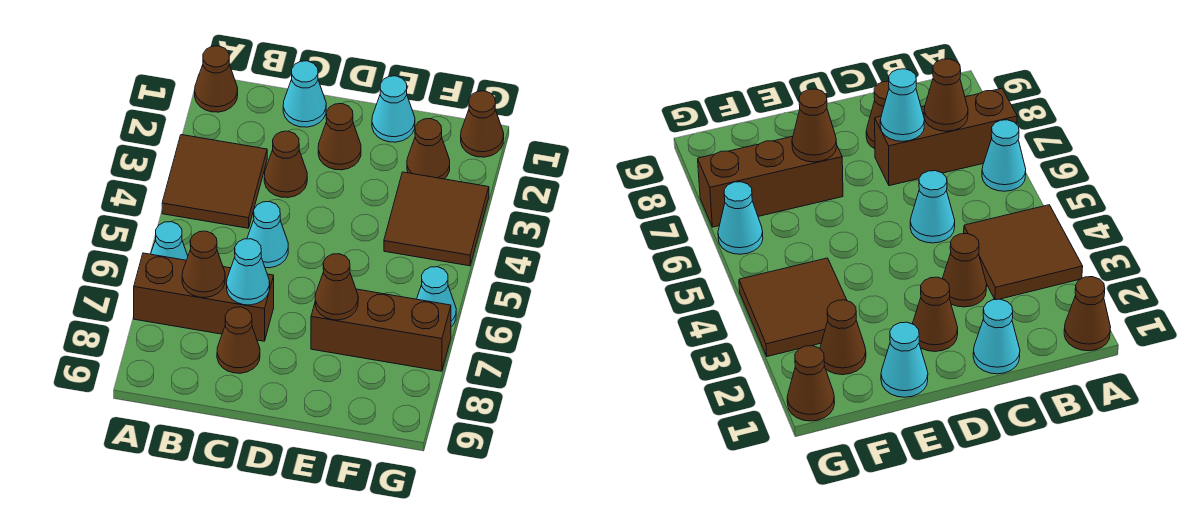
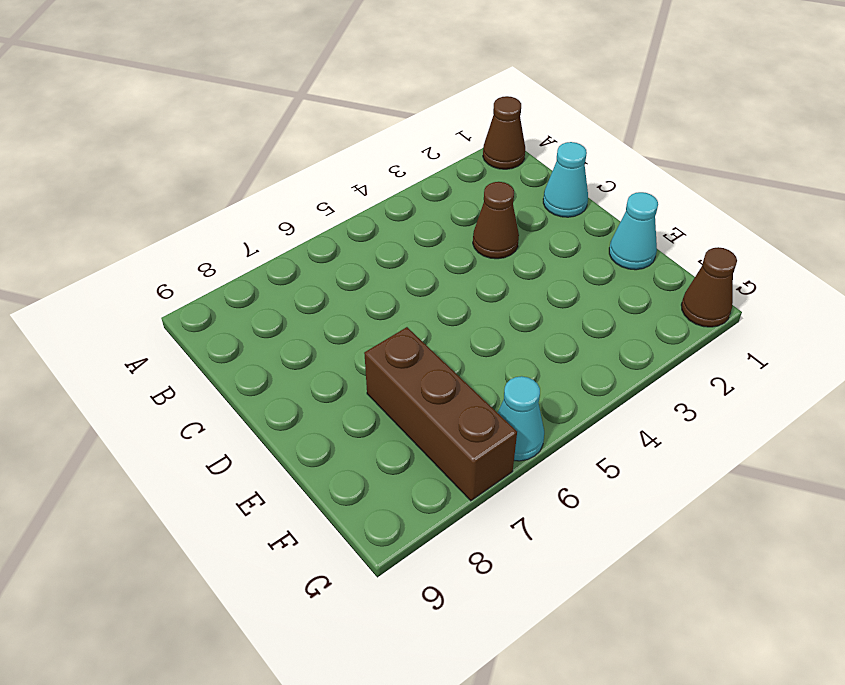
none -> brown tile A3:B4 level 1
none -> cyan cone A6 level 1
none -> brown brick A7:C7 level 1

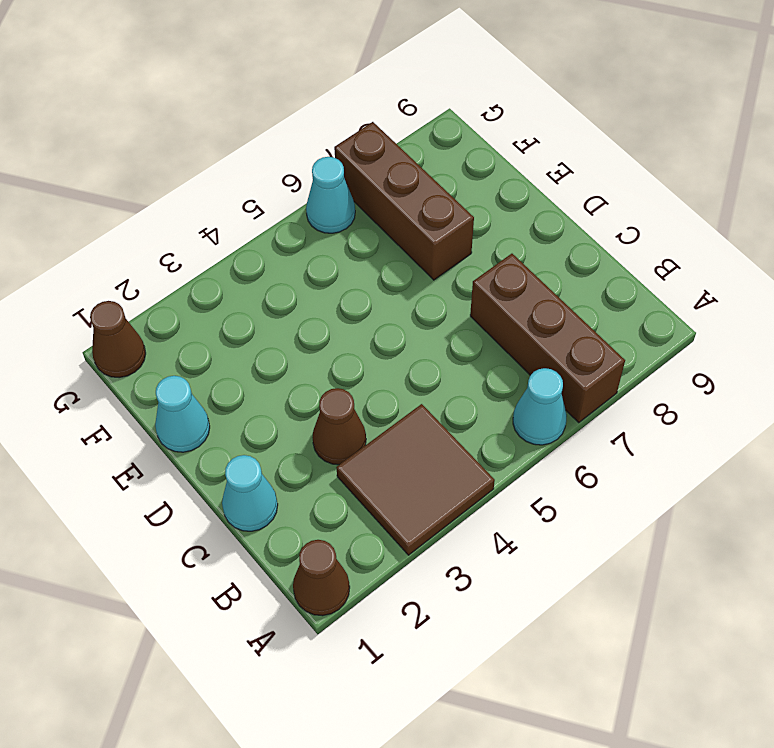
none -> cyan cone C5 level 1
none -> brown cone C8 level 1
none -> brown cone D2 level 1

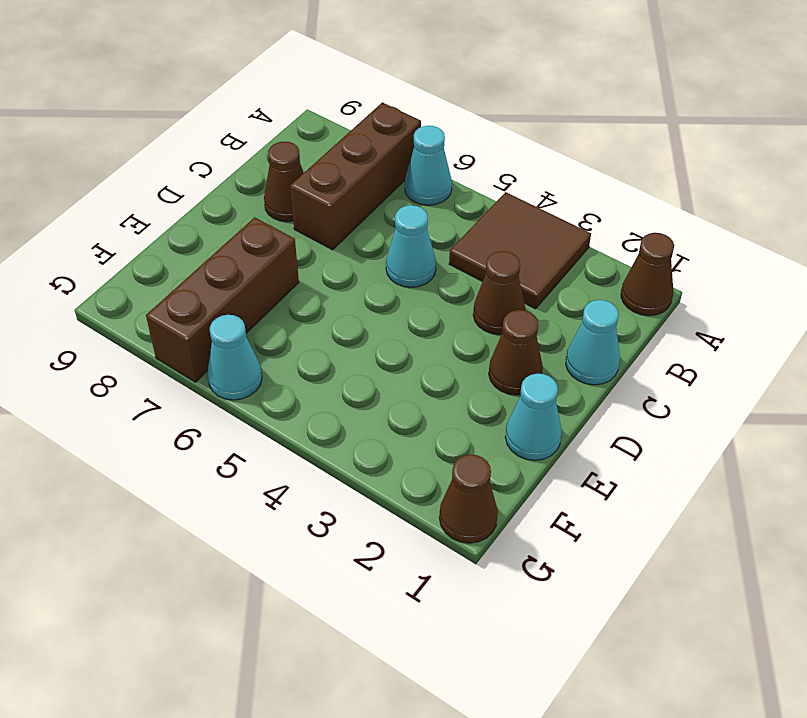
none -> brown cone F2 level 1
none -> brown tile F3:G4 level 1
none -> brown cone B7 level 2

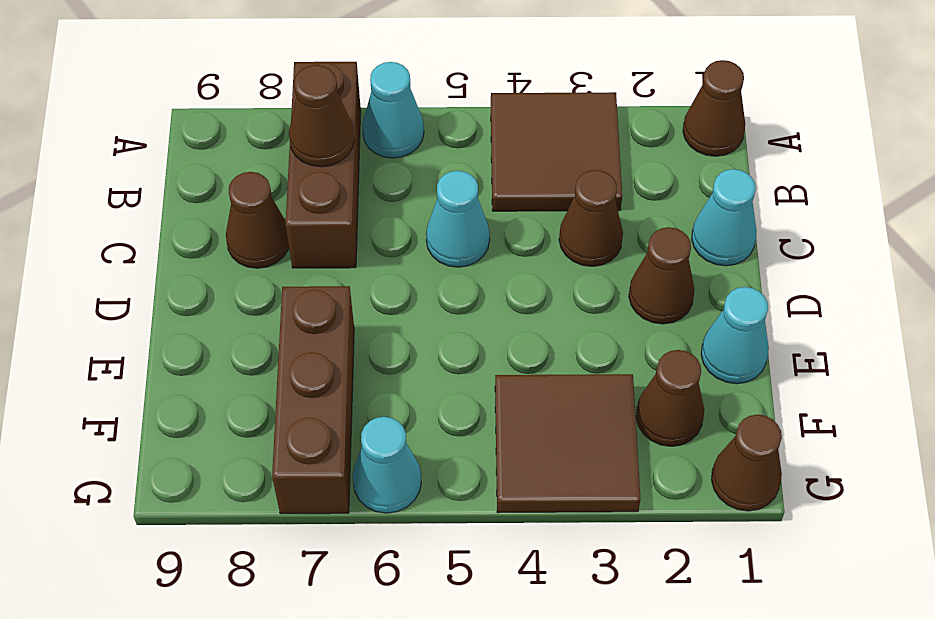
none -> cyan cone C7 level 2
none -> brown cone E7 level 2

